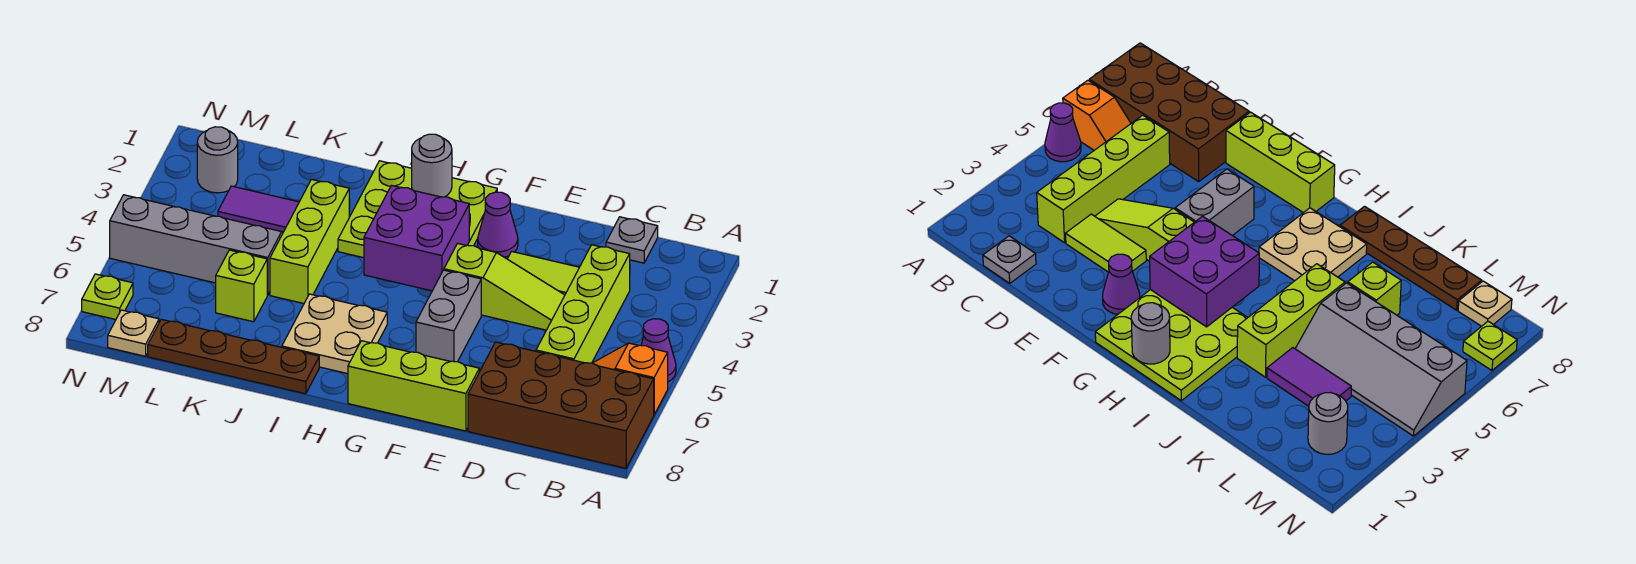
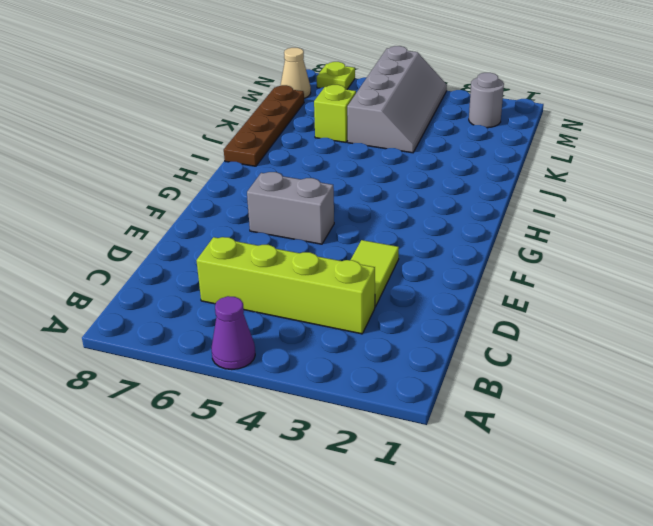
tan cone M8 level 1 -> tan plate M8 level 1
none -> orange slope A6:B6 level 1 top A
none -> brown brick A7:D8 level 1
none -> grey plate C1 level 1

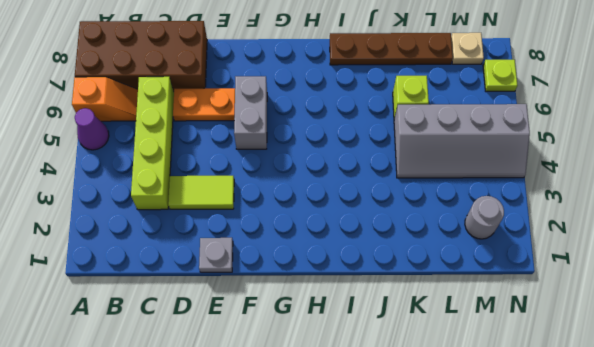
orange plate D6:E6 level 1 -> none
grey plate E1 level 1 -> grey plate C1 level 1
none -> lime slope D4:F4 level 1 top F
none -> lime brick E8:G8 level 1
none -> purple cone F2 level 1

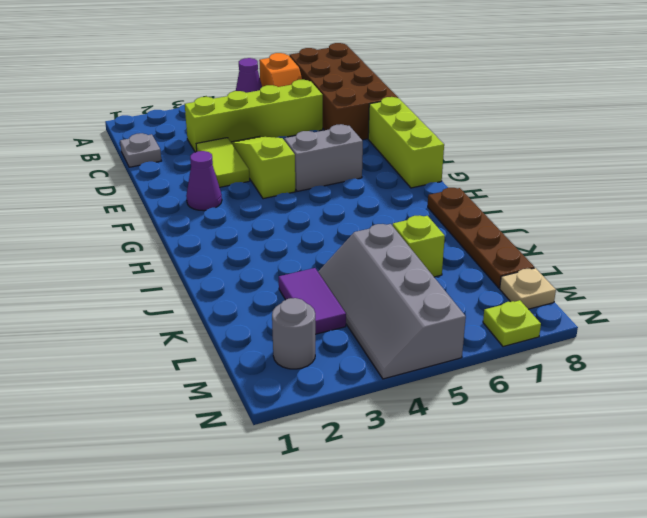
none -> lime plate G1:I3 level 1
none -> tan plate H6:I7 level 1
none -> lime brick J3:J5 level 1

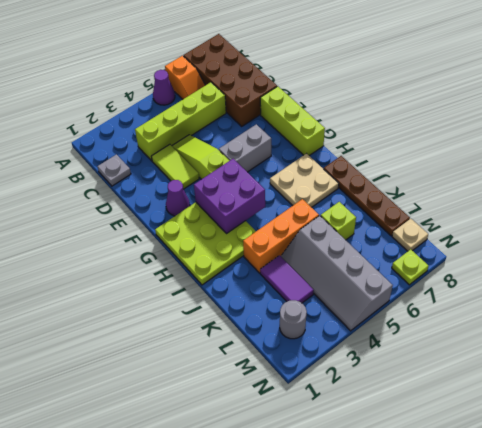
orange brick J3:J5 level 1 -> lime brick J3:J5 level 1
none -> grey round brick H1 level 2

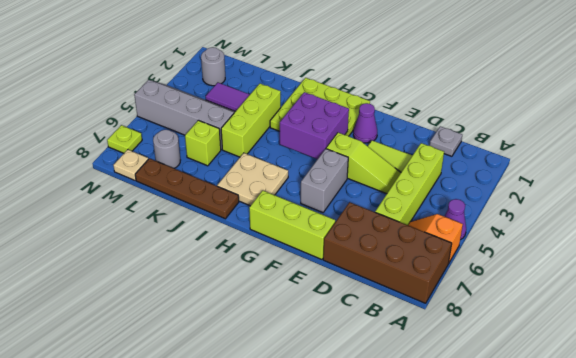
grey round brick L7 level 1 -> grey round brick H1 level 2

